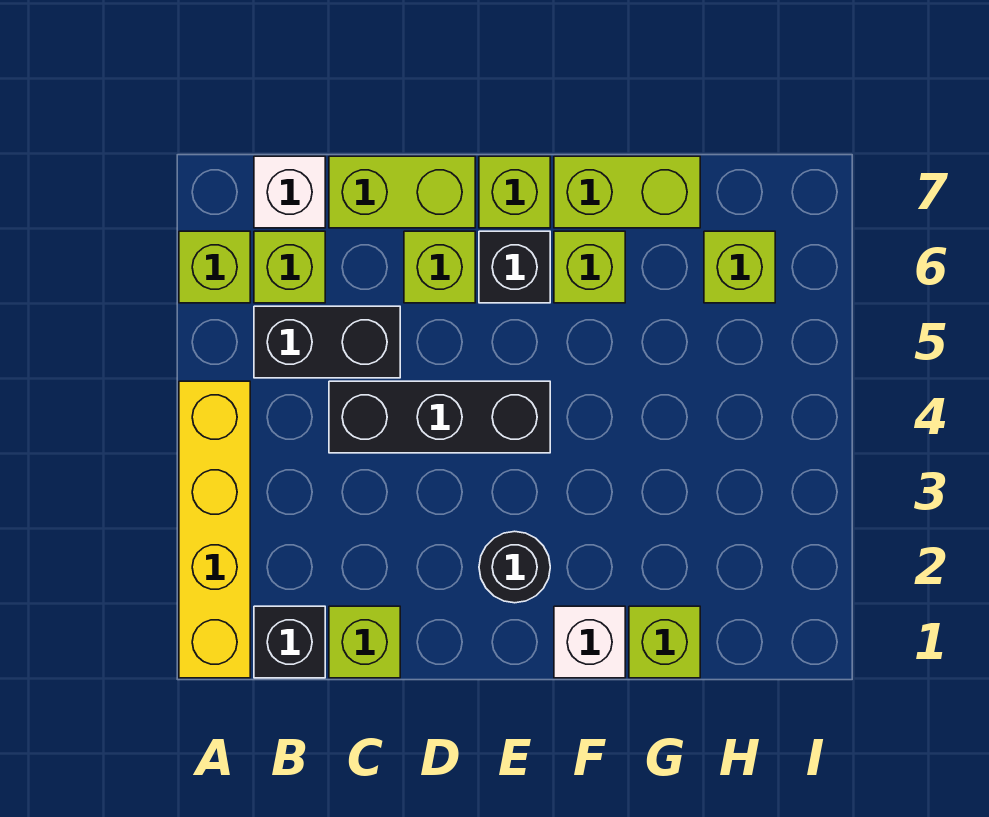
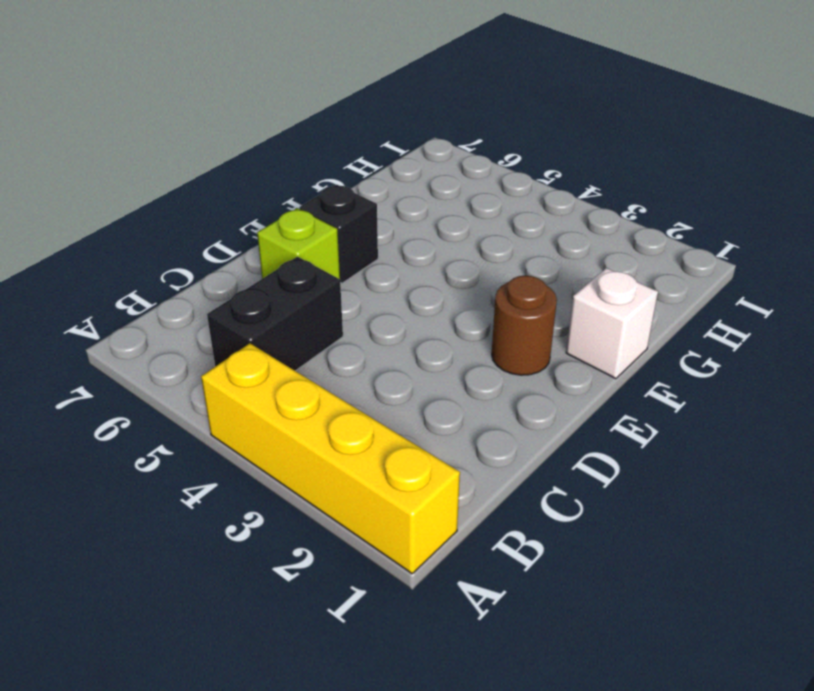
brown round brick E2 level 1 -> black round brick E2 level 1
none -> lime brick A6 level 1
none -> black brick B1 level 1
none -> lime brick B6 level 1

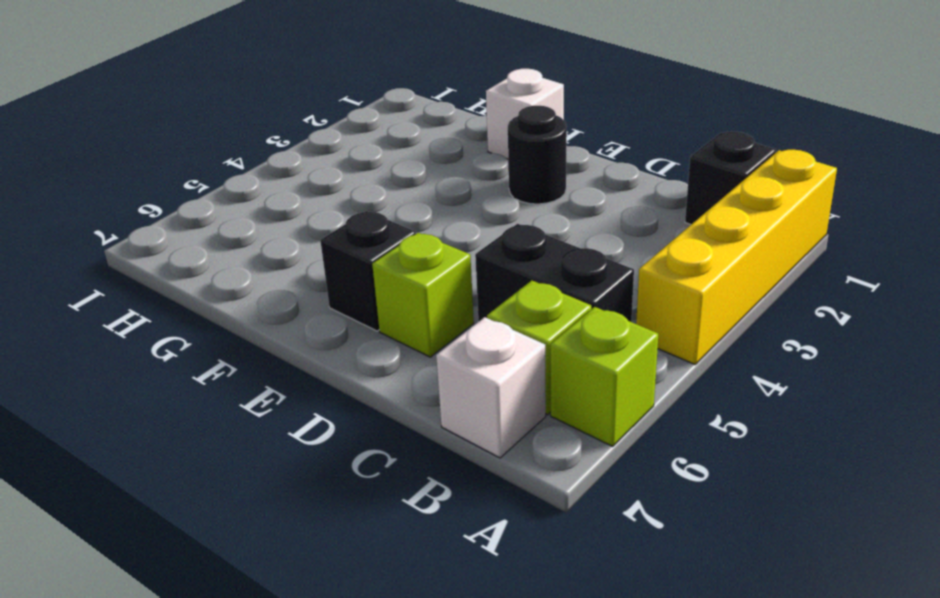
none -> lime brick C1 level 1
none -> black brick C4:E4 level 1
none -> lime brick C7:D7 level 1

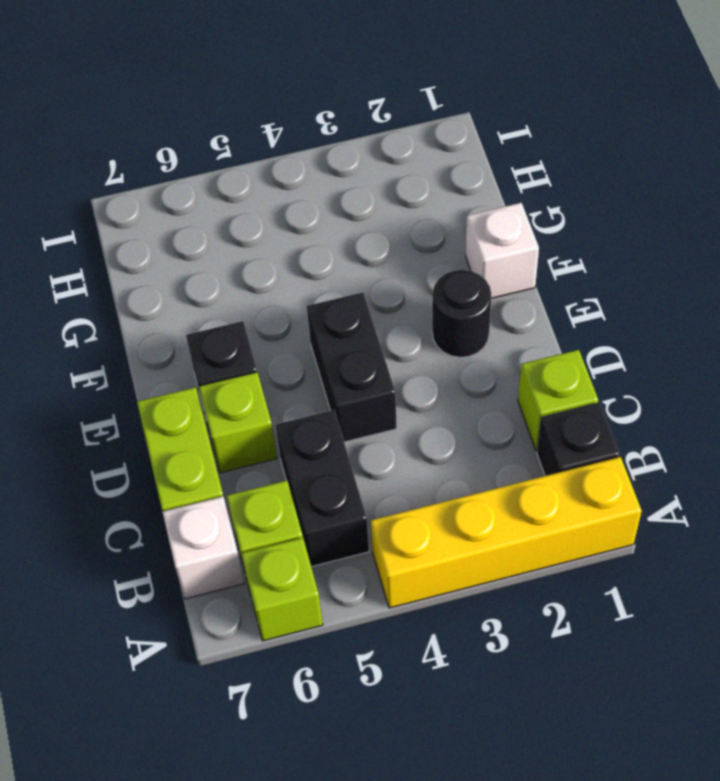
black brick D4:E4 level 1 -> black brick C4:E4 level 1
none -> lime brick E7 level 1
none -> lime brick F6 level 1
none -> lime brick F7:G7 level 1

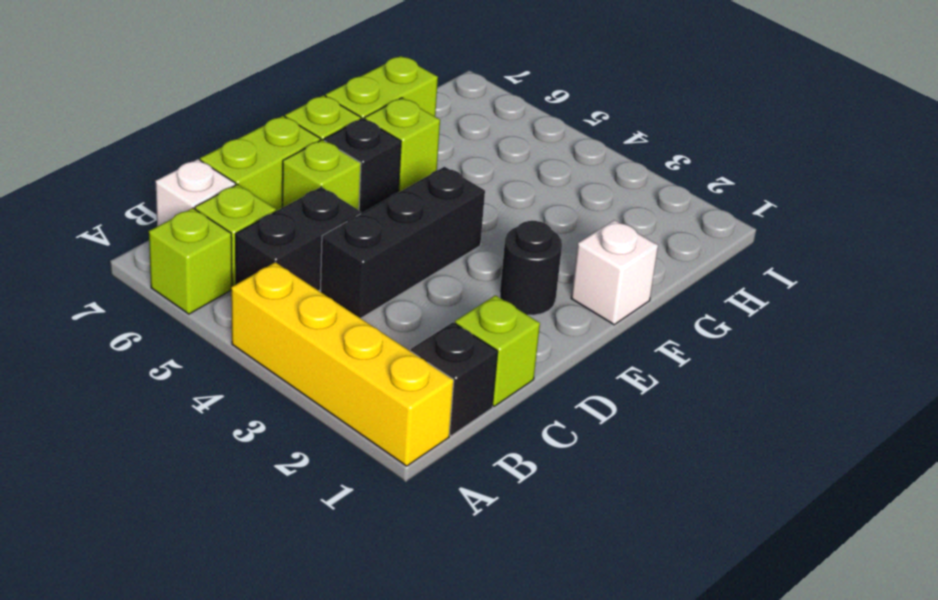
none -> lime brick G1 level 1
none -> lime brick H6 level 1

